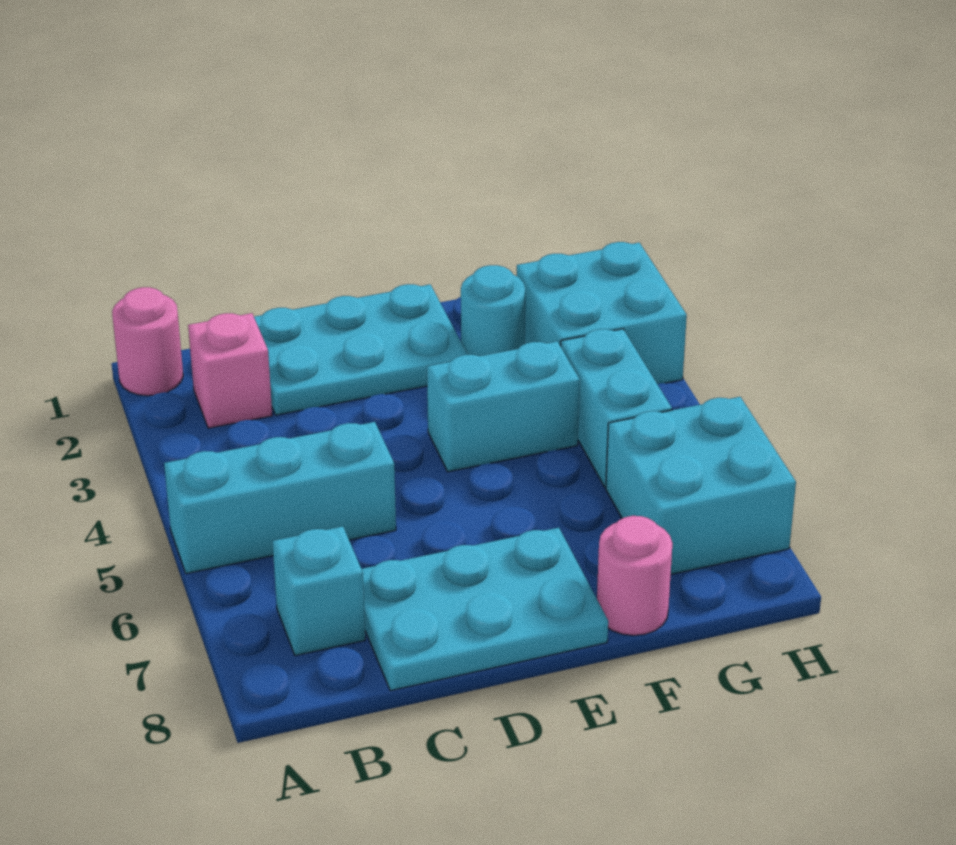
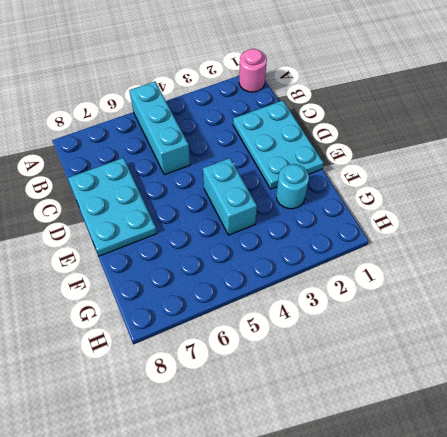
none -> pink brick B2 level 1
none -> cyan brick B7 level 1
none -> pink round brick F8 level 1

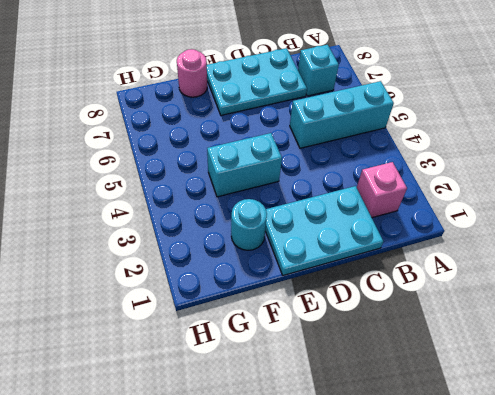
none -> pink round brick A1 level 1
none -> cyan brick G2:H3 level 1
none -> cyan brick G4:G5 level 1

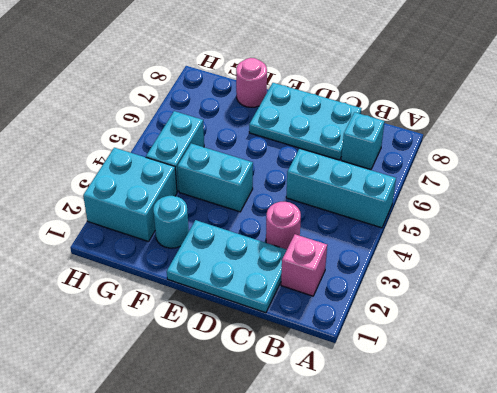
pink round brick C3 level 1 -> pink round brick A1 level 1
none -> cyan brick G6:H7 level 1

